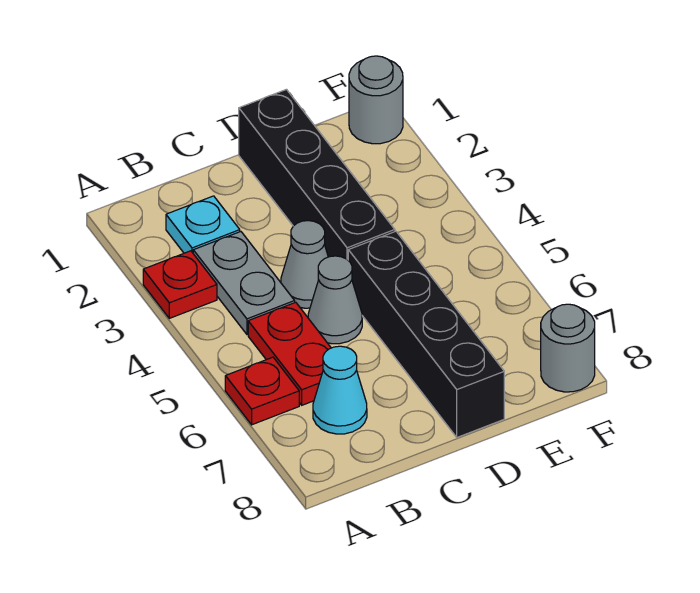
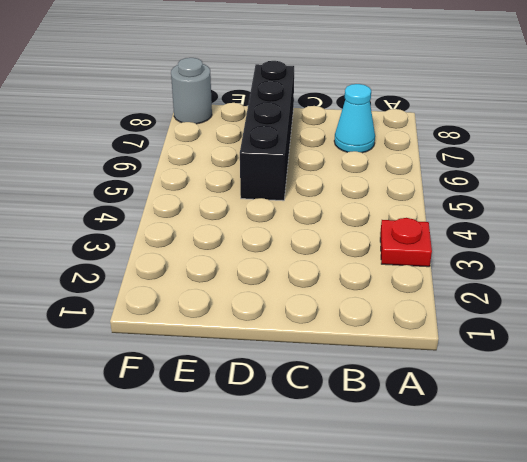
none -> red plate A6 level 1
none -> cyan plate B2 level 1
none -> grey plate B3:B4 level 1

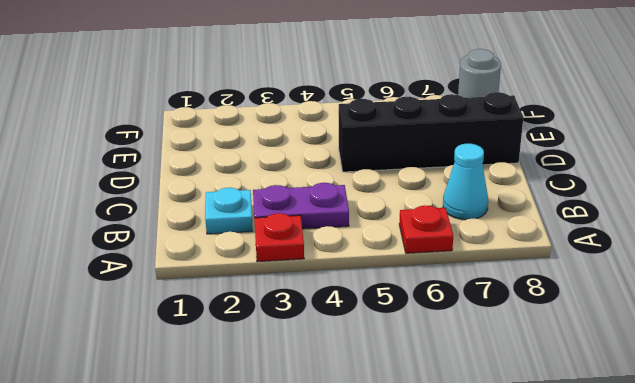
purple plate B3:B4 level 1 -> grey plate B3:B4 level 1
none -> red plate B5:B6 level 1
none -> grey cone C4 level 1
none -> grey cone C5 level 1

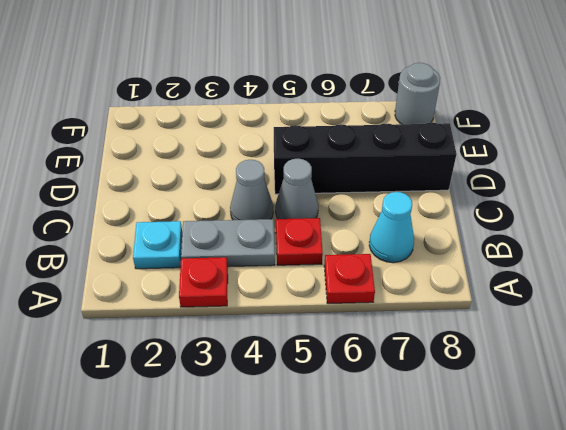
red plate B5 level 1 -> red plate B5:B6 level 1
none -> black brick D1:D4 level 1
none -> grey round brick F1 level 1

